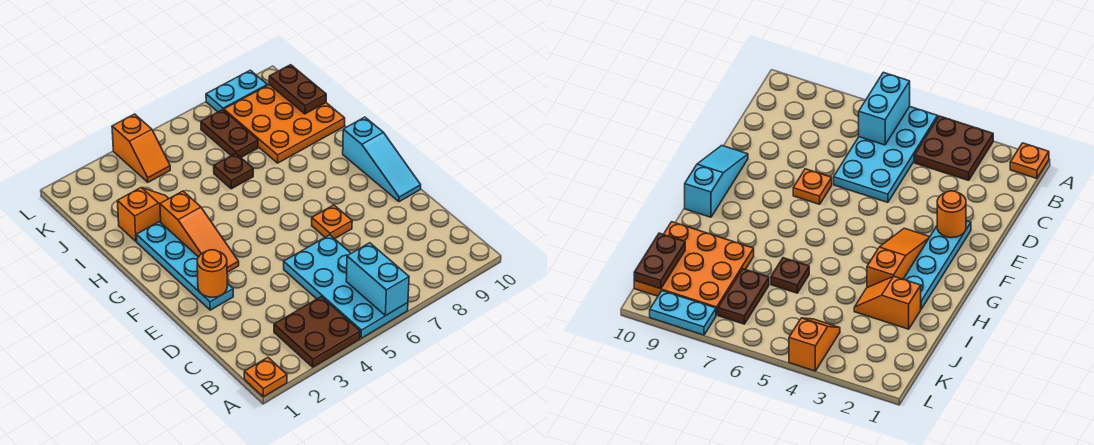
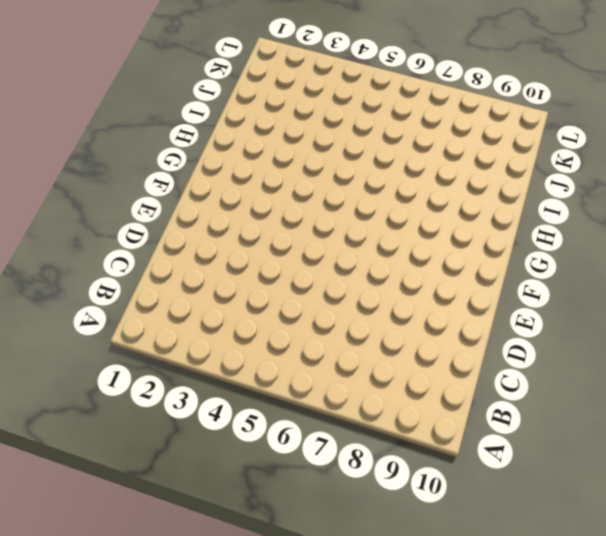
none -> orange plate A1 level 1
none -> brown plate A3:B4 level 1
none -> cyan plate A5:D6 level 1

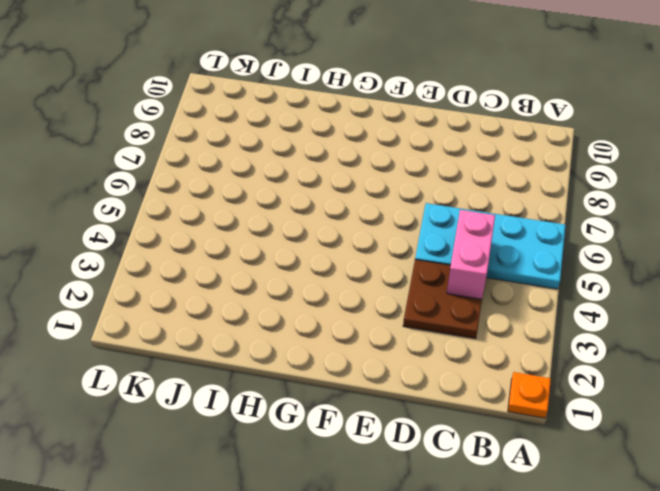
brown plate C3:D4 level 1 -> brown plate A3:B4 level 1
pink brick C4:C5 level 2 -> none
none -> cyan plate E2:H2 level 1
none -> orange plate E7 level 1
none -> cyan slope E10:G10 level 1 top G

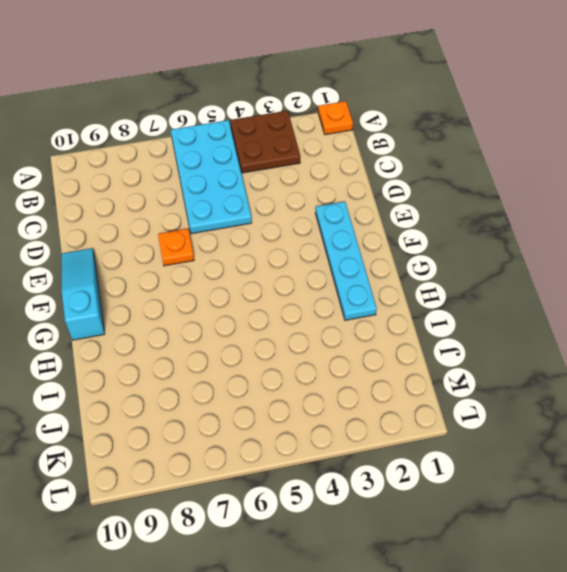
none -> orange slope F3:H3 level 1 top H
none -> orange slope I2:I3 level 1 top 2
none -> brown plate I6 level 1

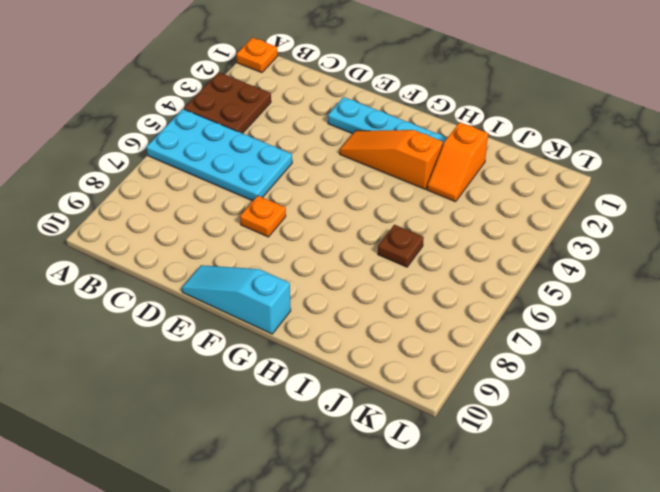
none -> orange plate I8:K10 level 1
none -> brown plate J7:K7 level 1
none -> orange slope K4:L4 level 1 top L

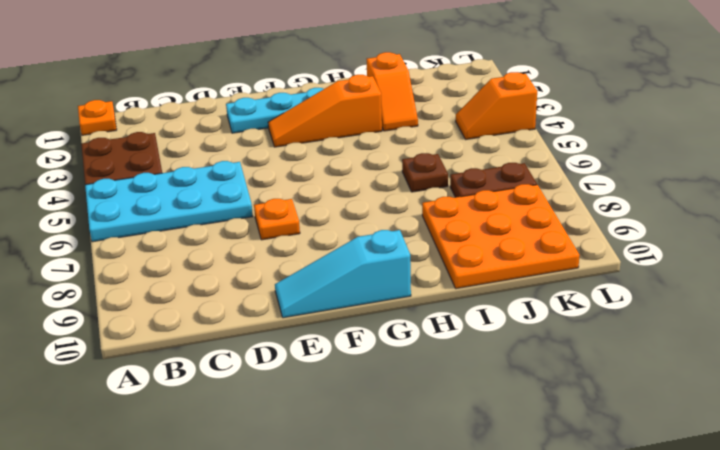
none -> cyan plate L8:L9 level 1
none -> cyan brick A6:B6 level 2
none -> orange round brick E2 level 2

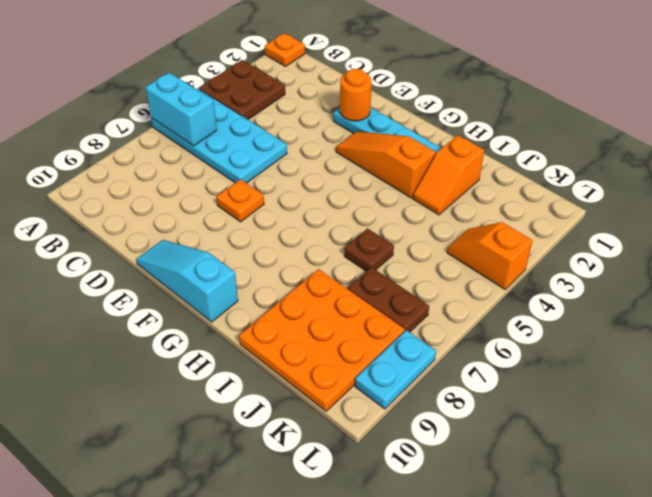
none -> brown plate J10:K10 level 2

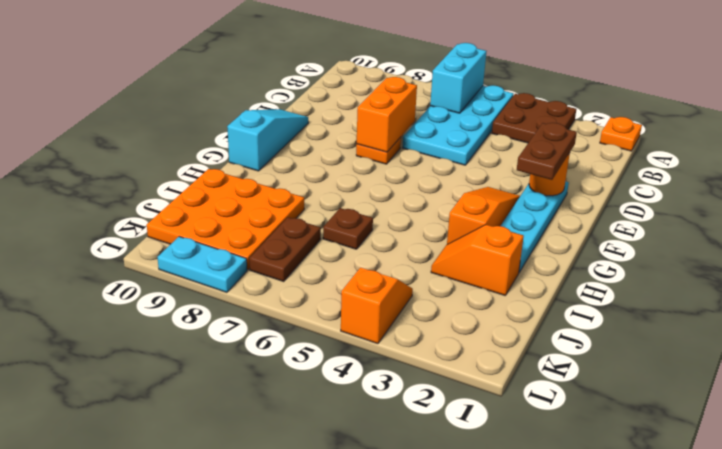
orange brick D7:E7 level 2 -> none
brown plate E2:F2 level 3 -> brown plate J10:K10 level 2

